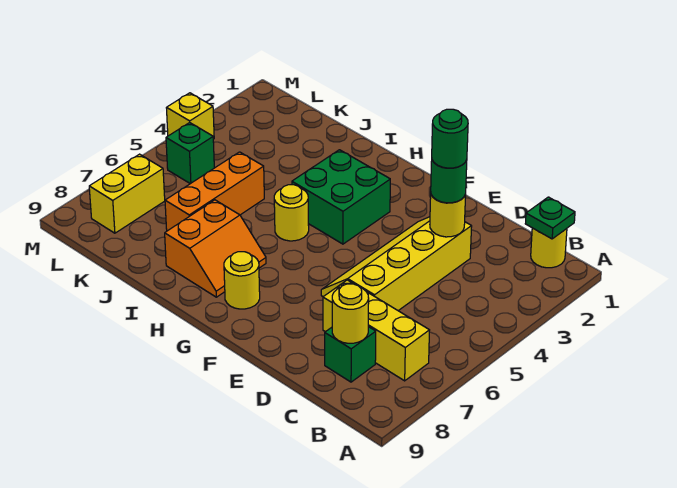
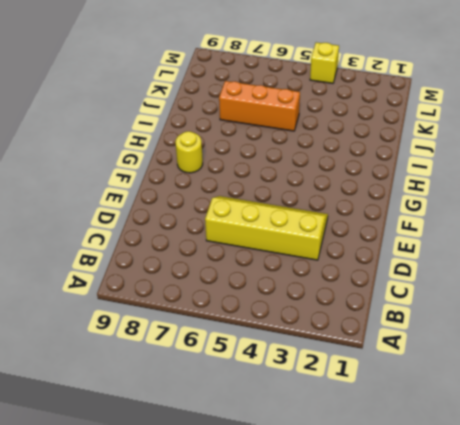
none -> yellow round brick B1 level 1
none -> yellow brick B7:D7 level 1
none -> green brick C8 level 1

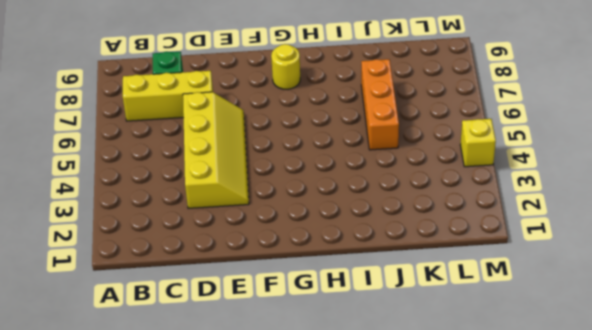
none -> yellow round brick B1 level 1
none -> green brick G3:H4 level 1
none -> yellow round brick H5 level 1

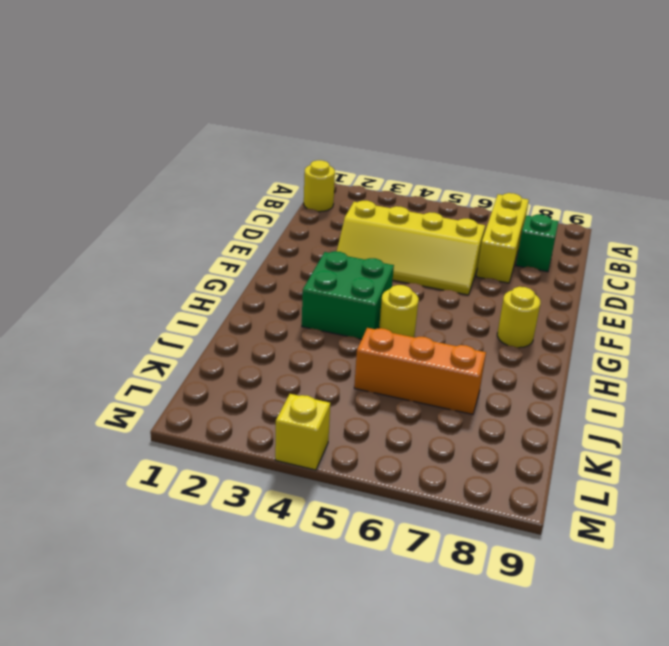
none -> orange slope H7:I8 level 1 top I
none -> green brick L5 level 1
none -> yellow brick L7:L8 level 1

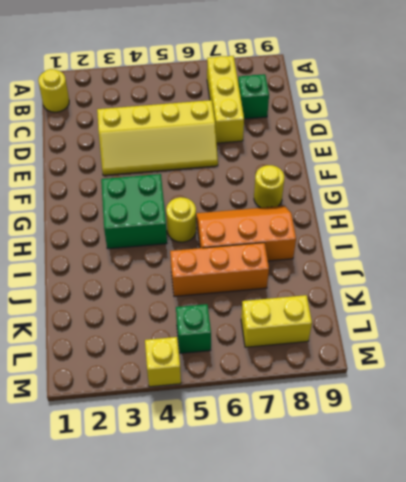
orange slope H6:I8 level 1 top I -> orange slope H7:I8 level 1 top I
none -> green plate B1 level 2
none -> yellow round brick C8 level 2
none -> yellow round brick D3 level 2

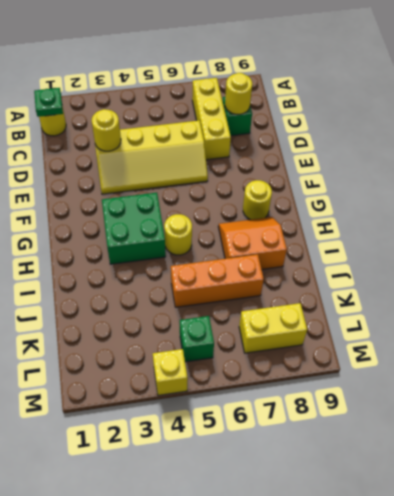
none -> green round brick D3 level 3
none -> green round brick D3 level 4

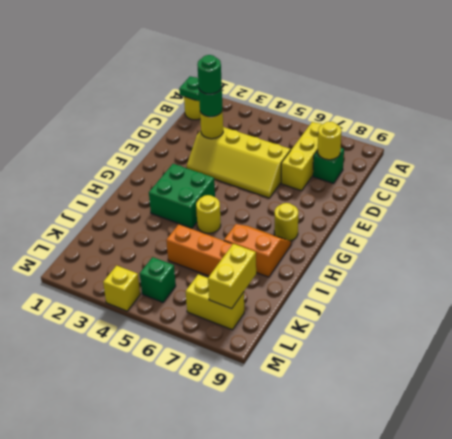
yellow brick K8:L8 level 2 -> none

